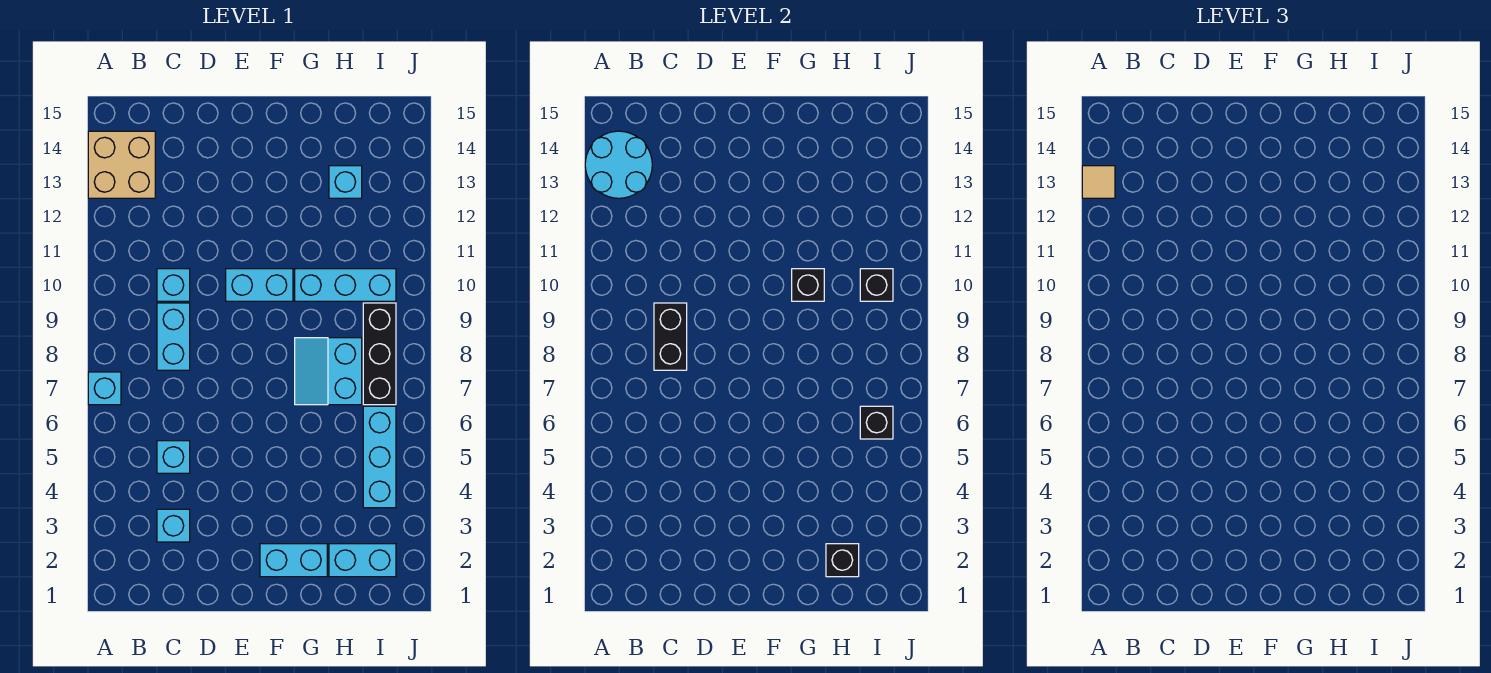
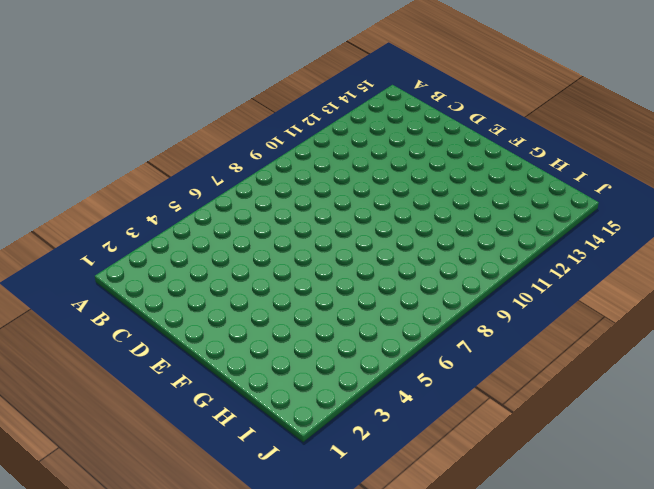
none -> cyan brick A7 level 1
none -> tan brick A13:B14 level 1
none -> cyan brick C3 level 1

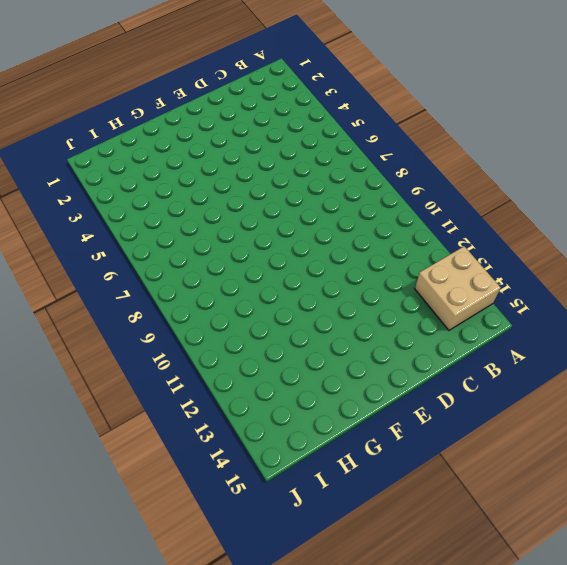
none -> cyan brick A7 level 1
none -> cyan brick C3 level 1
none -> cyan brick C5 level 1

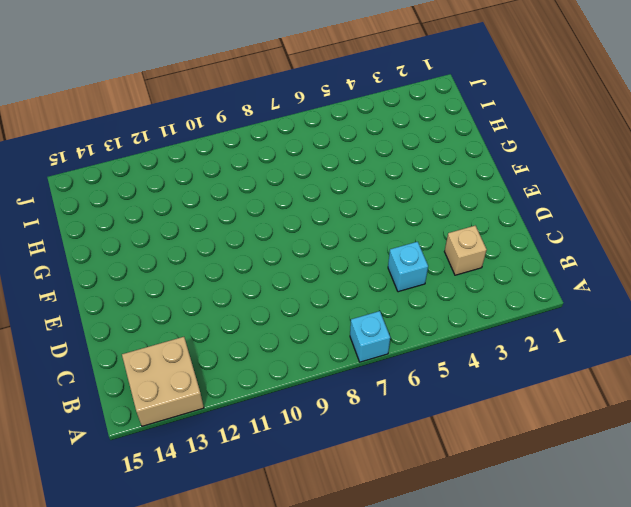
tan brick C3 level 1 -> cyan brick C3 level 1
none -> cyan brick C8:C9 level 1
none -> cyan brick C10 level 1
none -> cyan brick E10:F10 level 1

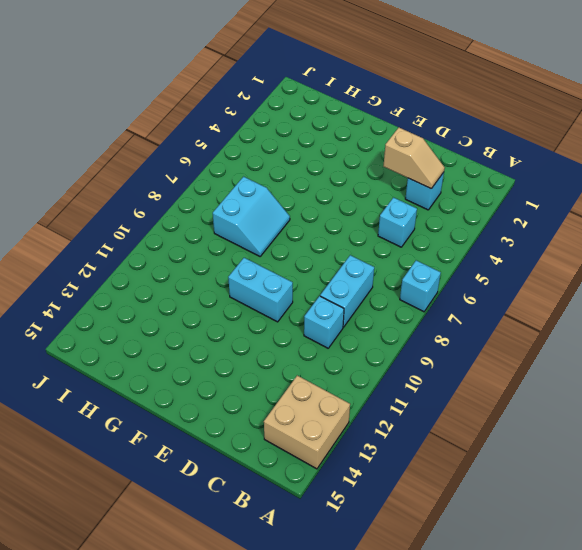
tan slope C3:D3 level 2 top D -> none
none -> cyan brick F2:G2 level 1
none -> cyan brick G10:I10 level 1
none -> cyan brick H2:I2 level 1

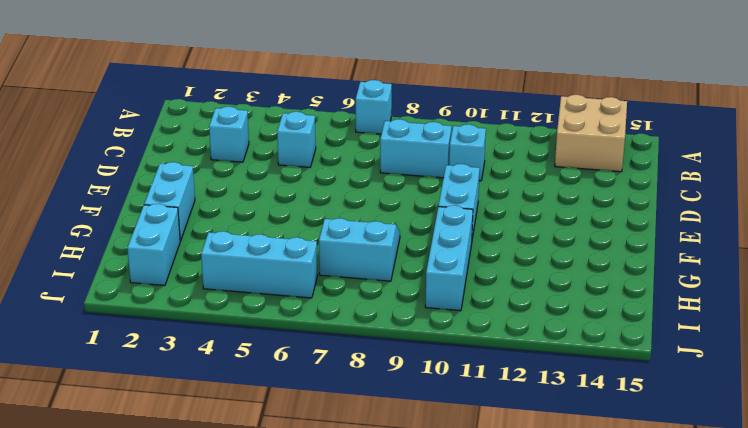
none -> cyan brick H13 level 1
none -> black brick I7:I9 level 1
none -> cyan round brick A13:B14 level 2

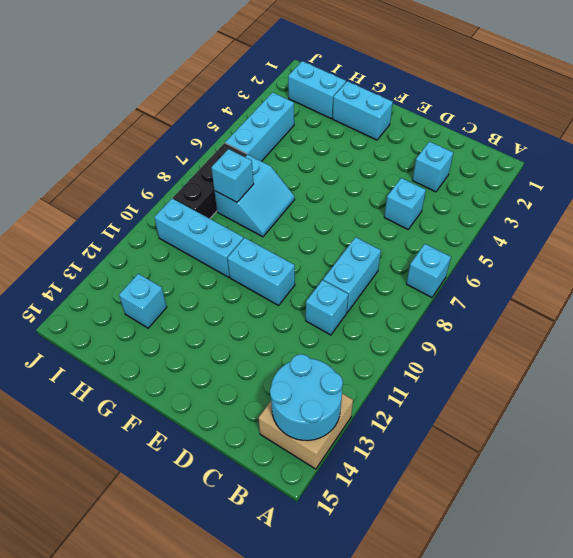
cyan brick H8 level 2 -> none
none -> black brick C8:C9 level 2
none -> black brick G10 level 2
none -> black brick H2 level 2

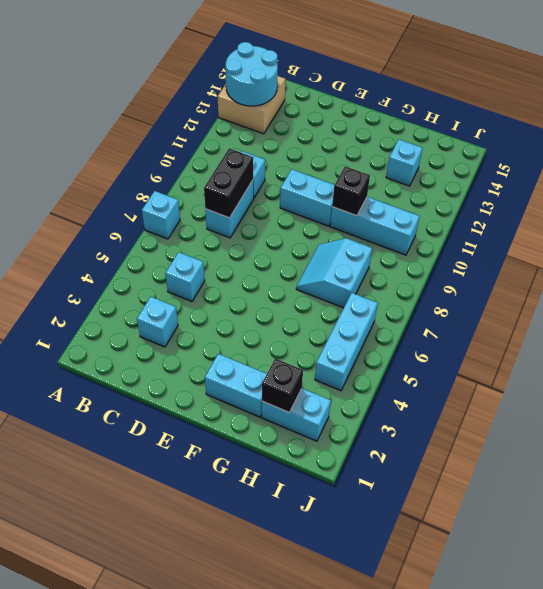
none -> black brick I7:I9 level 1
none -> black brick I6 level 2
none -> black brick I10 level 2

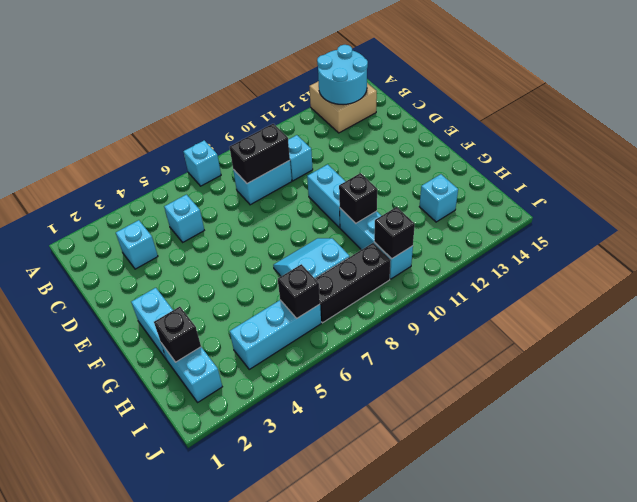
none -> tan tile A13 level 3

